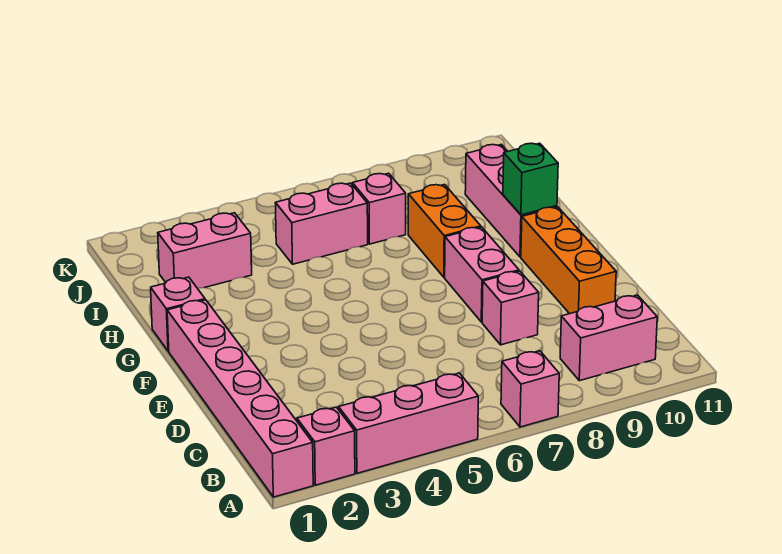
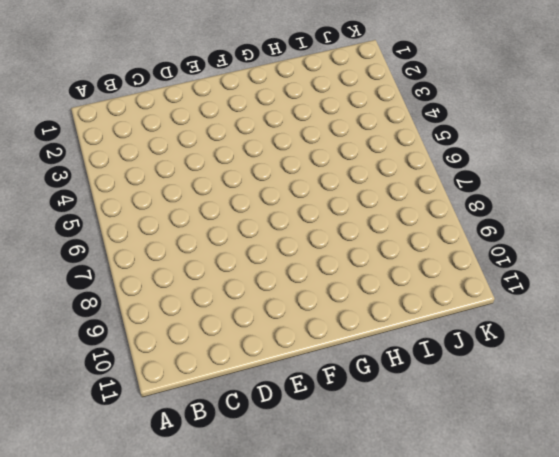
none -> pink brick A1:F1 level 1
none -> pink brick A2 level 1
none -> pink brick A3:A5 level 1

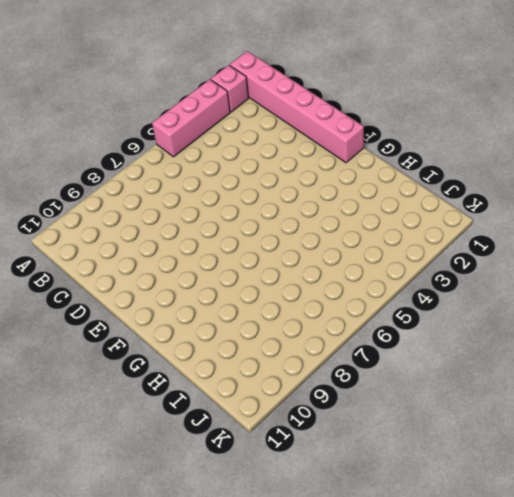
none -> pink brick A7 level 1
none -> pink brick B9:B10 level 1
none -> pink brick D8 level 1

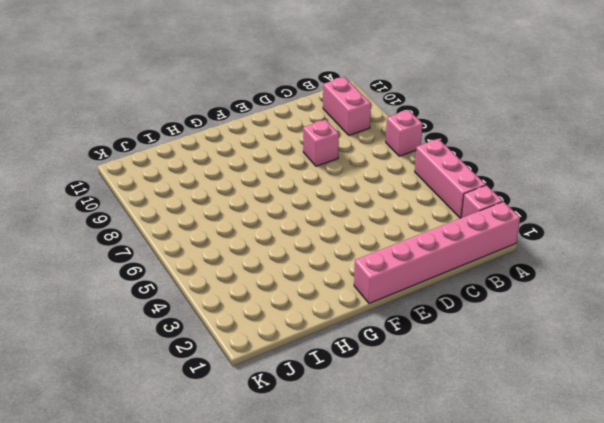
none -> orange brick D10:F10 level 1
none -> pink brick E8:F8 level 1
none -> pink brick G1 level 1

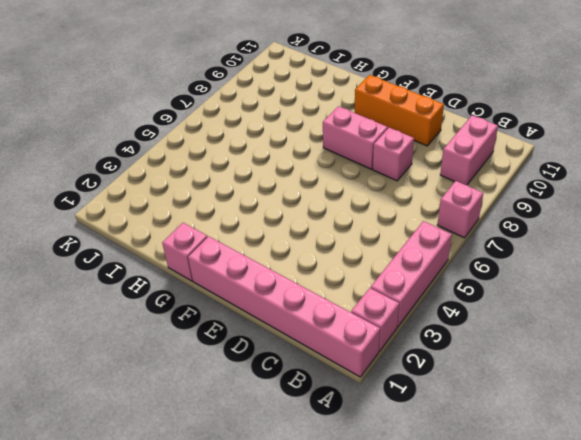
none -> orange brick G8:H8 level 1
none -> pink brick G10:I10 level 1
none -> pink brick I2:I3 level 1

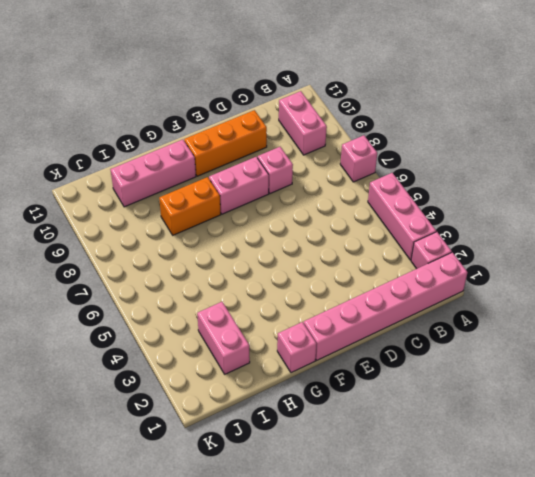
none -> pink brick I5:I6 level 1
none -> pink brick I7 level 1
none -> green brick G10 level 2

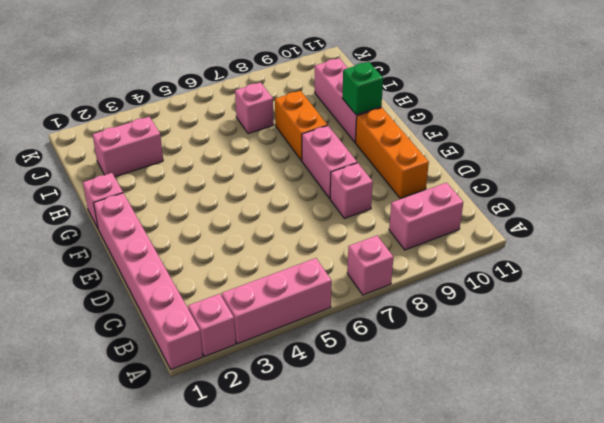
none -> pink brick I5:I6 level 1

